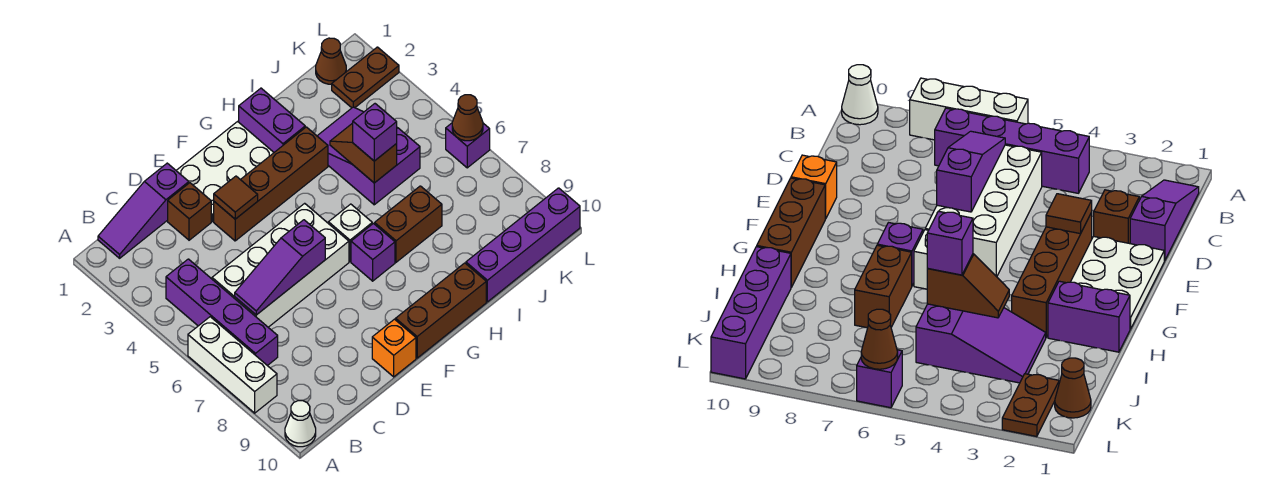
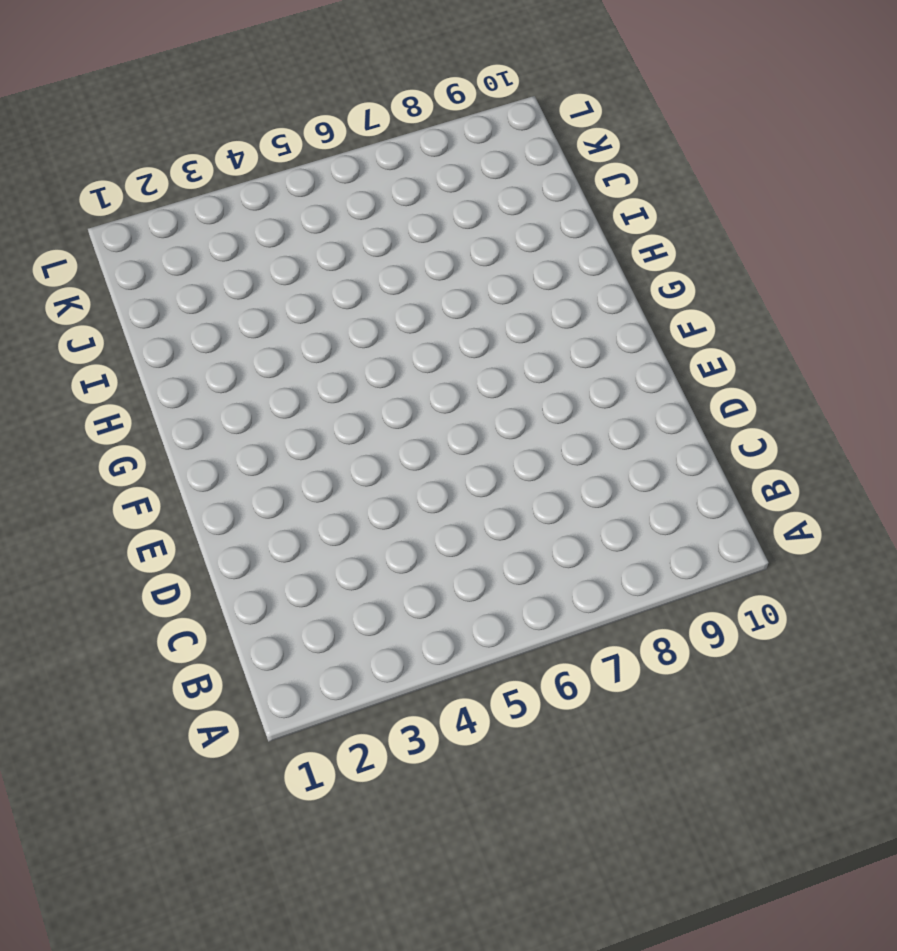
none -> white brick A6:A8 level 1
none -> white cone A10 level 1
none -> purple slope B1:D1 level 1 top D

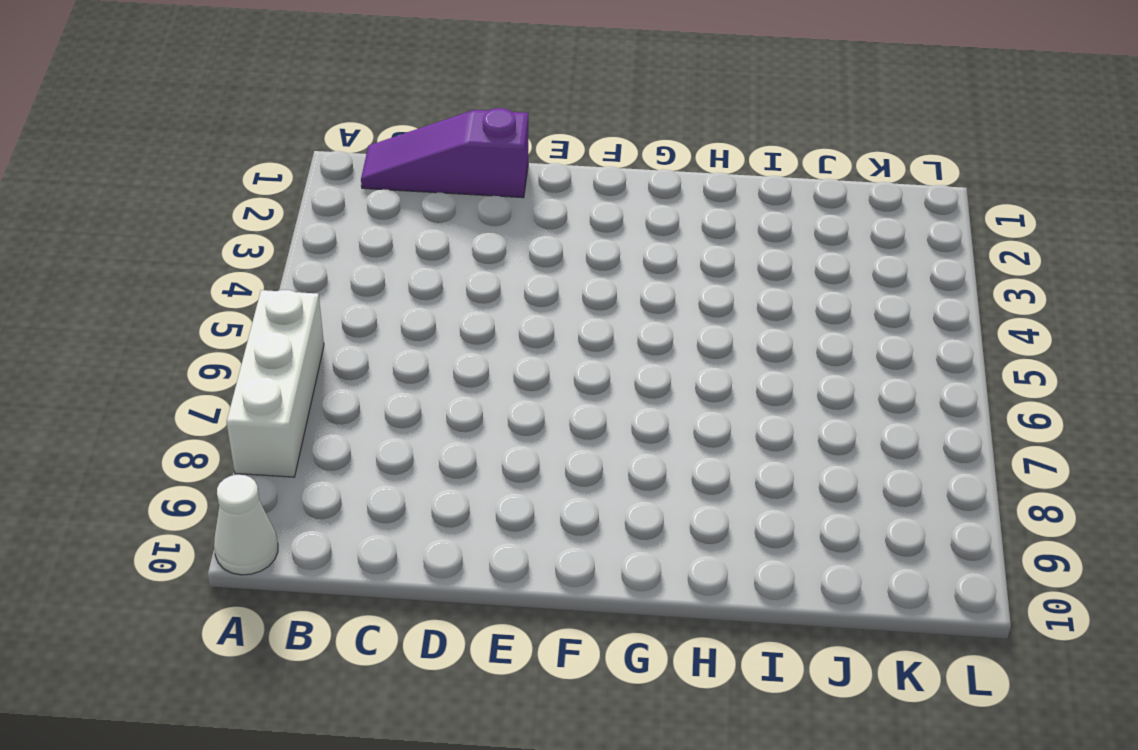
none -> purple brick B4:B7 level 1
none -> white brick C5:F6 level 1
none -> brown brick D2 level 1

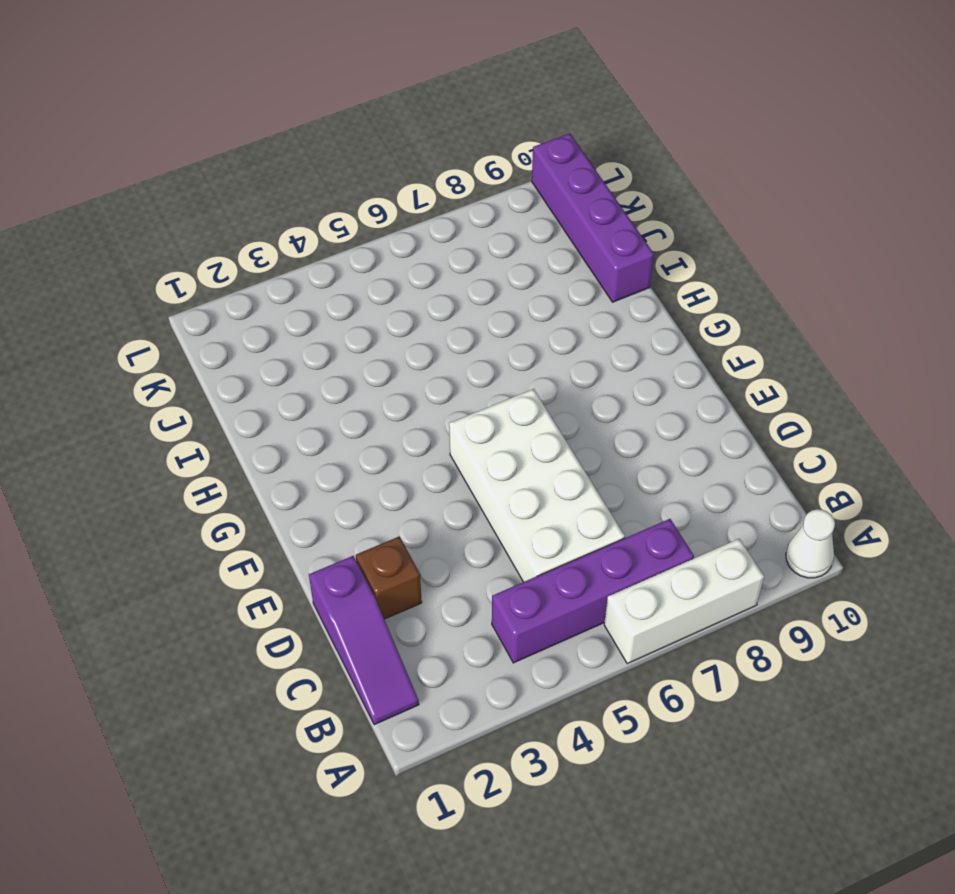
none -> white plate E1:G2 level 1
none -> brown brick E3:H3 level 1
none -> orange brick E10 level 1

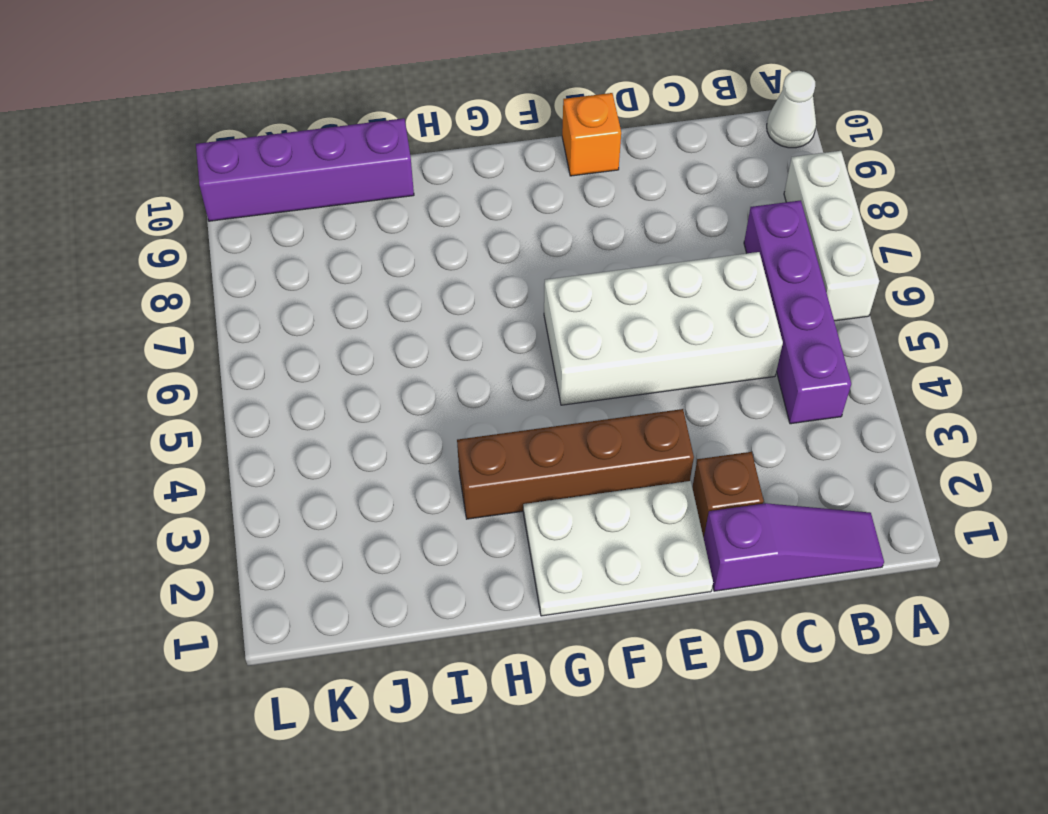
none -> brown brick F10:H10 level 1
none -> white brick G6 level 1
none -> purple brick G7 level 1

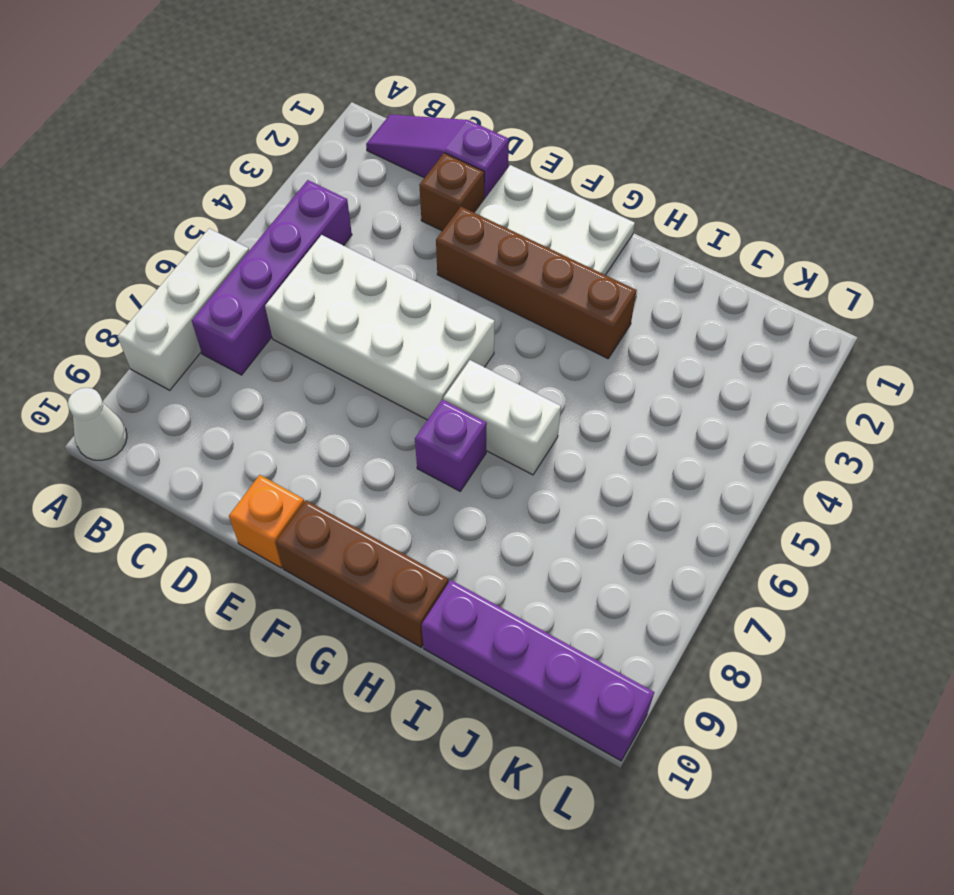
white brick G6:H6 level 1 -> white brick G6 level 1
none -> purple brick H1:H2 level 1
none -> brown brick H7:I7 level 1
none -> purple slope I3:J5 level 1 top 5

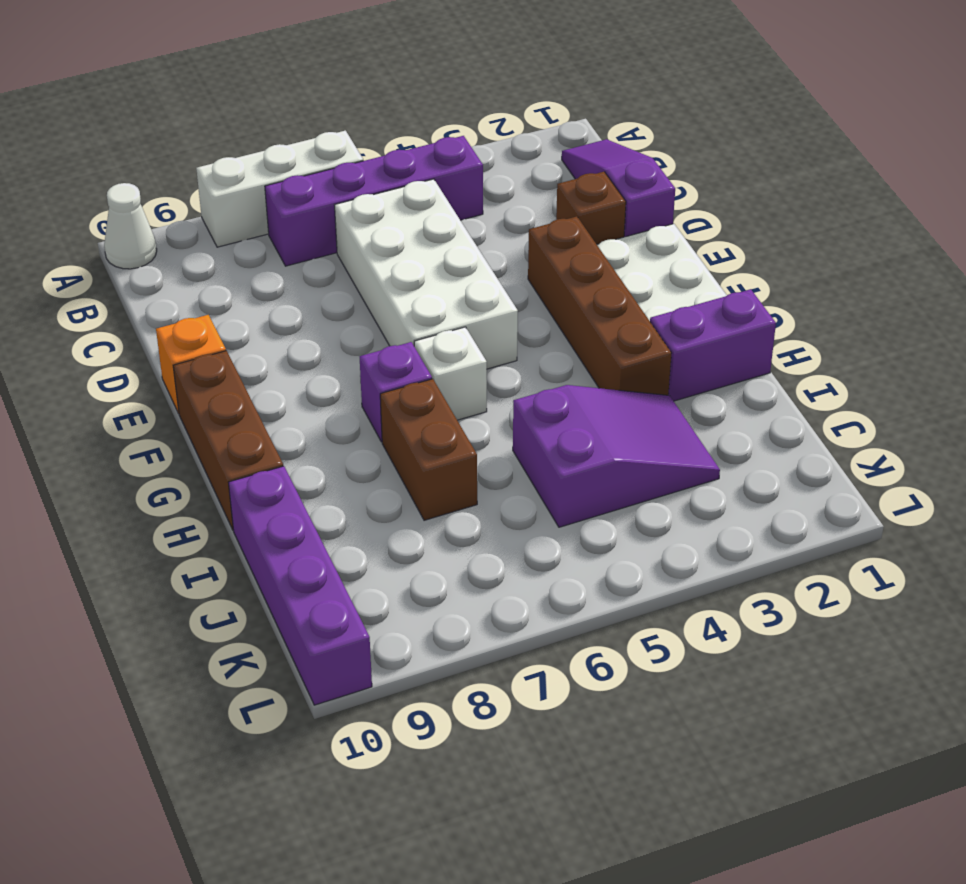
none -> brown cone K1 level 1
none -> brown plate K2:L2 level 1
none -> purple brick L6 level 1

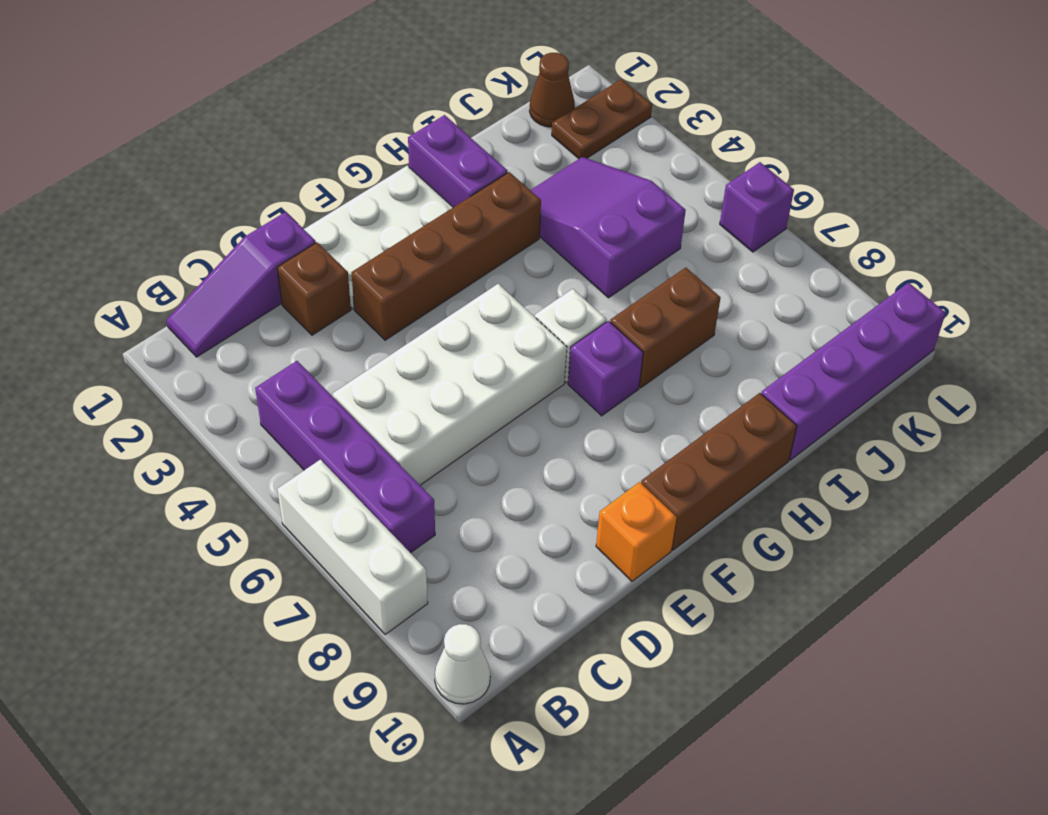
none -> purple slope C6:E6 level 2 top E
none -> brown tile E3 level 2
none -> brown slope I4:I5 level 2 top 5

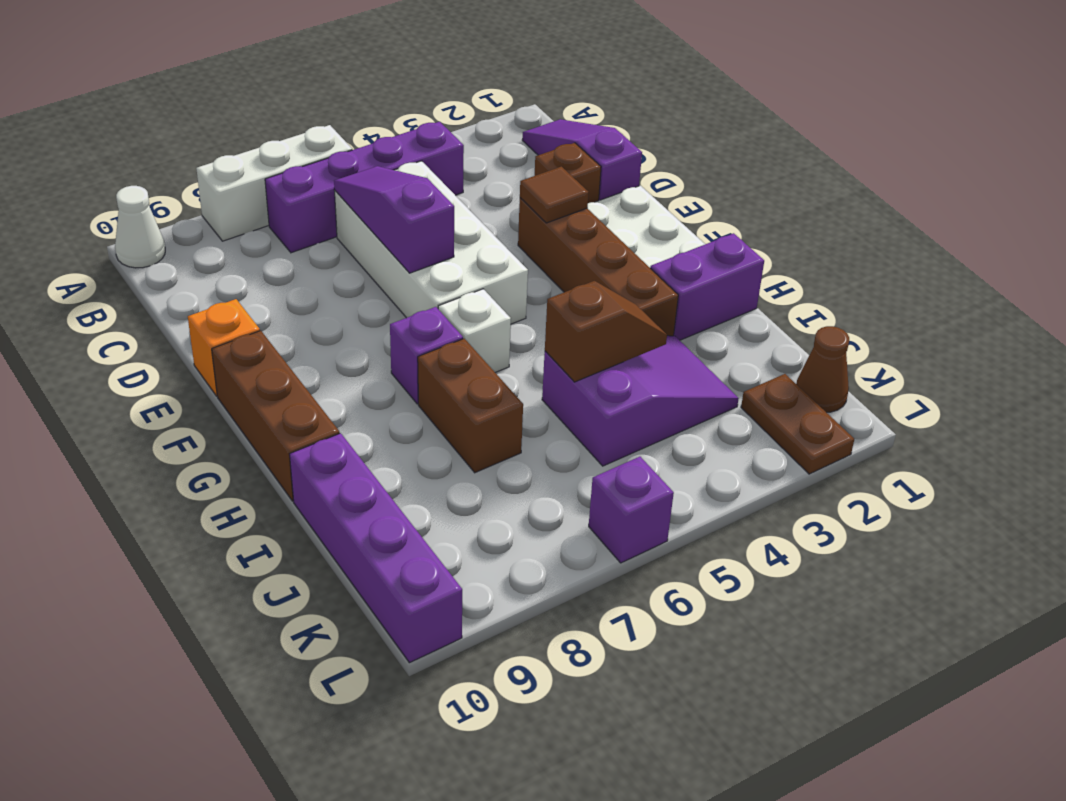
none -> brown cone L6 level 2
none -> purple brick I5 level 3

